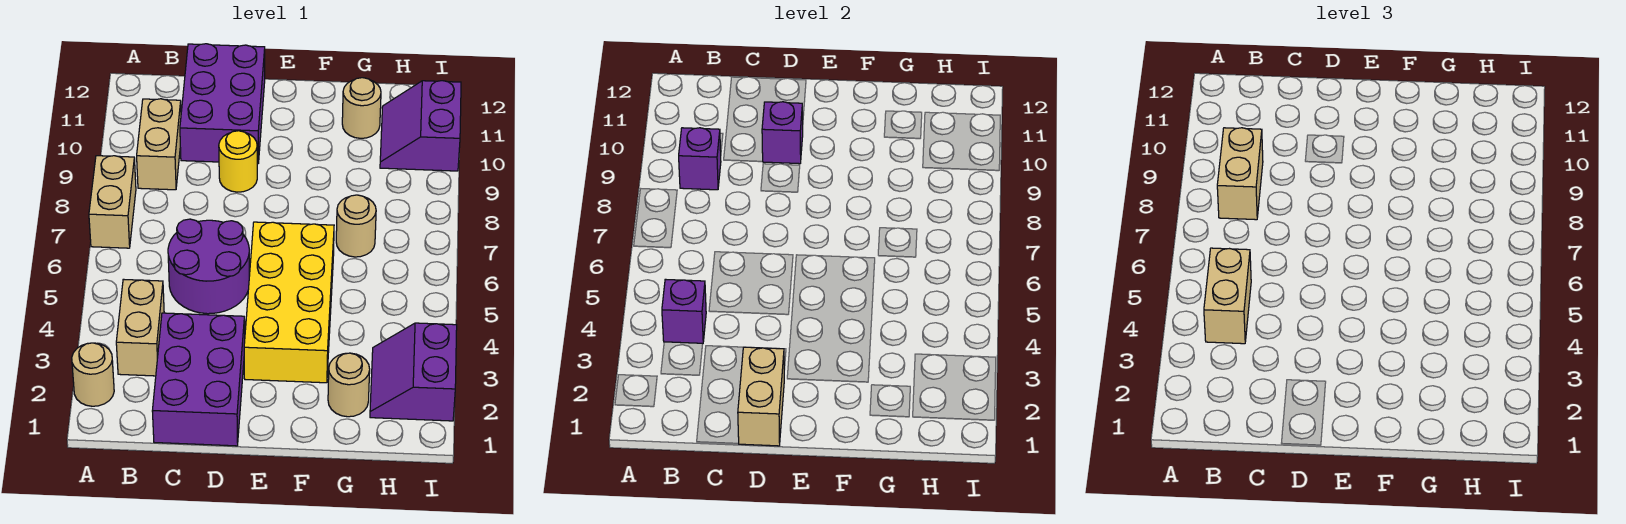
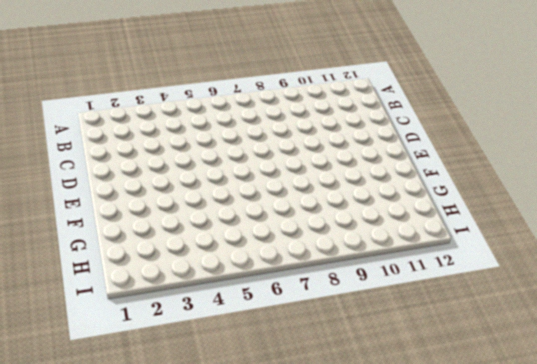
none -> tan round brick A2 level 1
none -> tan brick A7:A8 level 1
none -> tan brick B3:B4 level 1

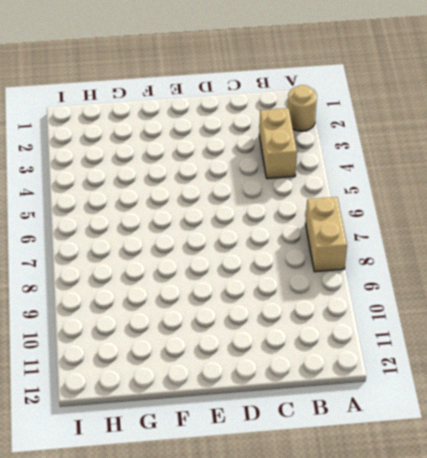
none -> tan brick B9:B10 level 1
none -> purple brick C1:D3 level 1
none -> purple round brick C5:D6 level 1

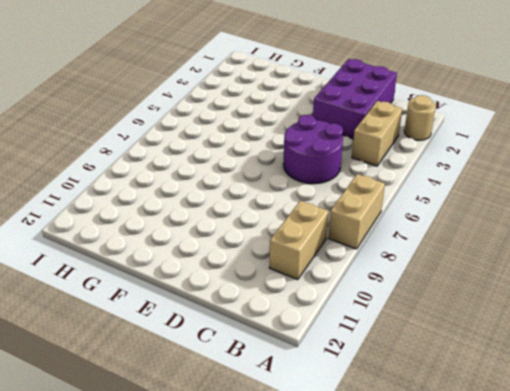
none -> purple brick C10:D12 level 1
none -> yellow round brick D9 level 1
none -> yellow brick E3:F6 level 1

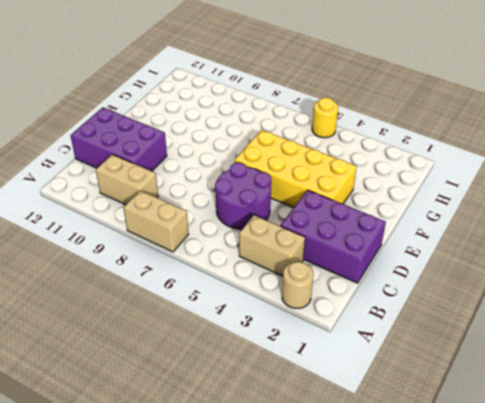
yellow round brick I5 level 1 -> yellow round brick D9 level 1
none -> tan round brick G2 level 1
none -> tan round brick G7 level 1
none -> tan round brick G11 level 1

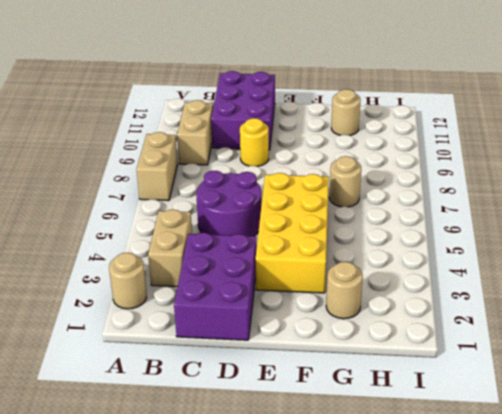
none -> purple slope H2:I3 level 1 top I
none -> purple slope H10:I11 level 1 top I
none -> purple brick B4 level 2

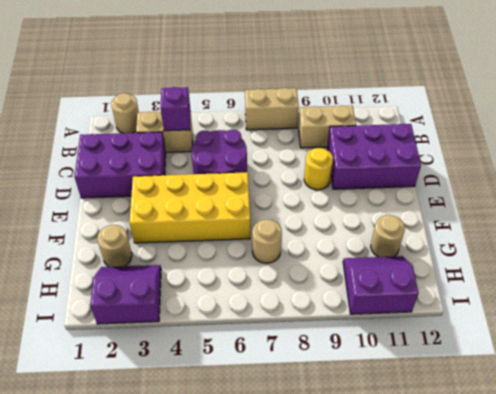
none -> purple brick B9 level 2
none -> tan brick D1:D2 level 2
none -> purple brick D10 level 2

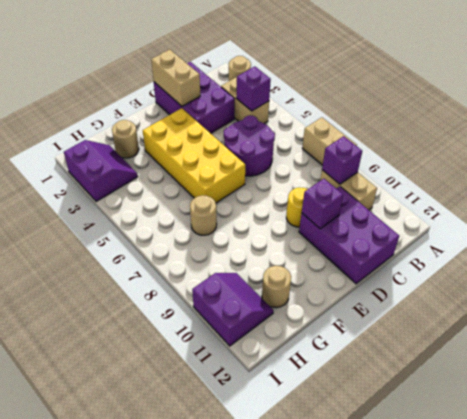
none -> tan brick B4:B5 level 3
none -> tan brick B8:B9 level 3

